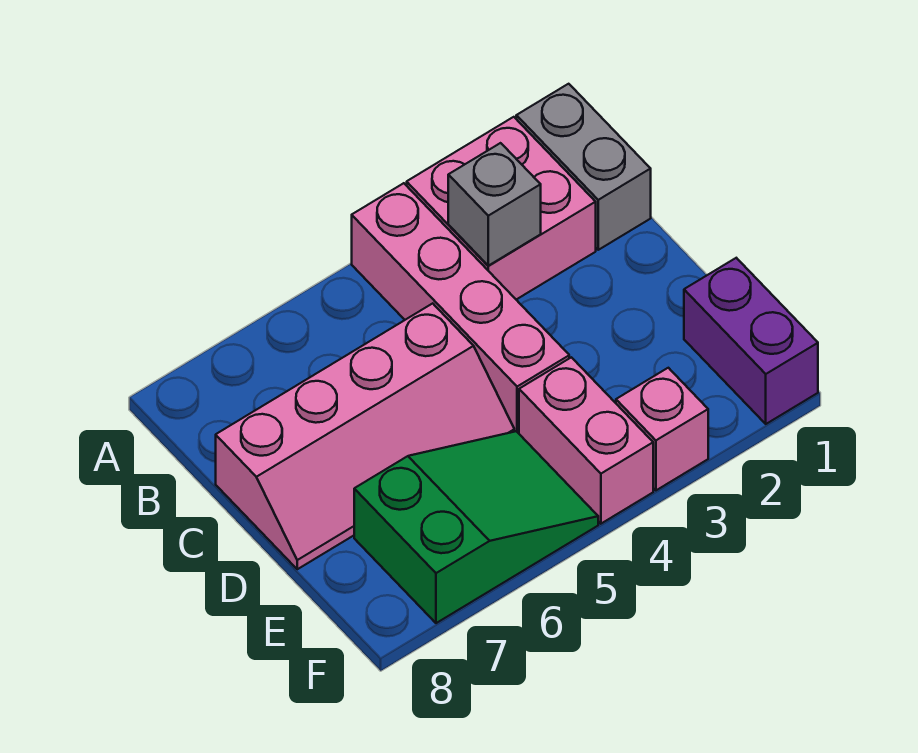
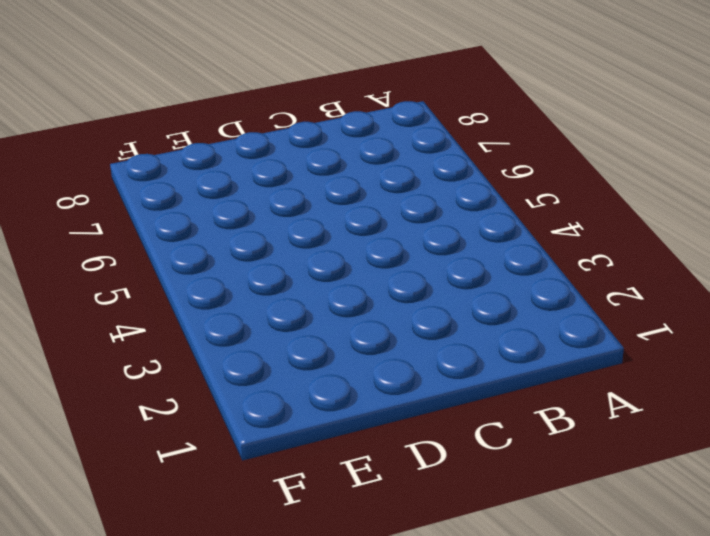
none -> grey brick A1:B1 level 1
none -> pink brick A2:B3 level 1

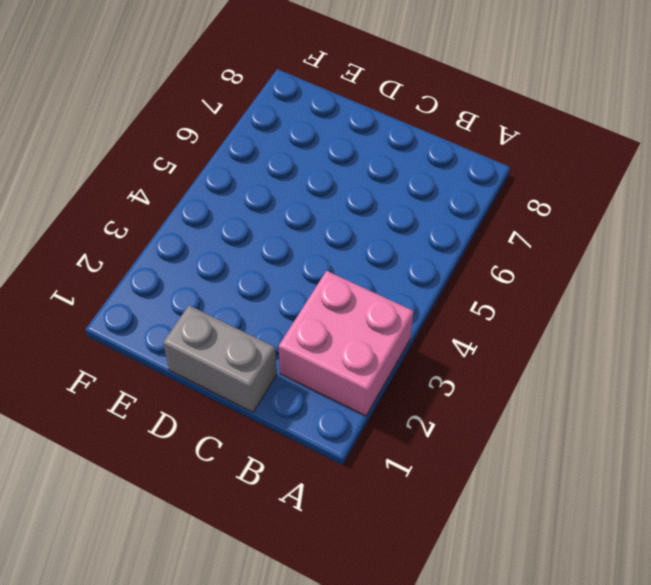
grey brick C1:D1 level 1 -> grey brick A1:B1 level 1
none -> pink brick A4:D4 level 1
none -> pink slope C5:D8 level 1 top C

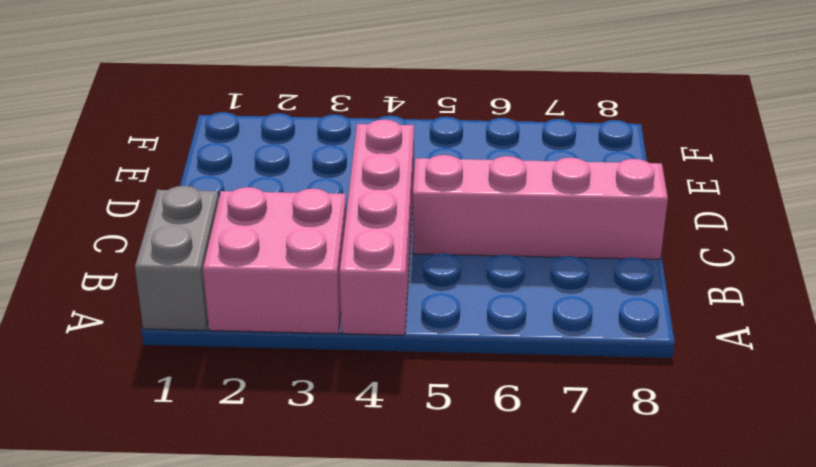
none -> purple brick E1:F1 level 1
none -> pink brick E4:F4 level 1

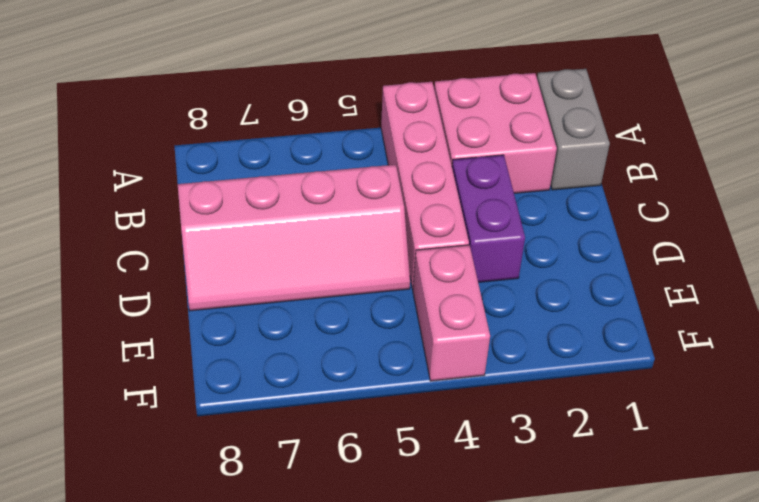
purple brick C3:D3 level 1 -> purple brick E1:F1 level 1
none -> green slope E5:F7 level 1 top 7
none -> pink brick F3 level 1

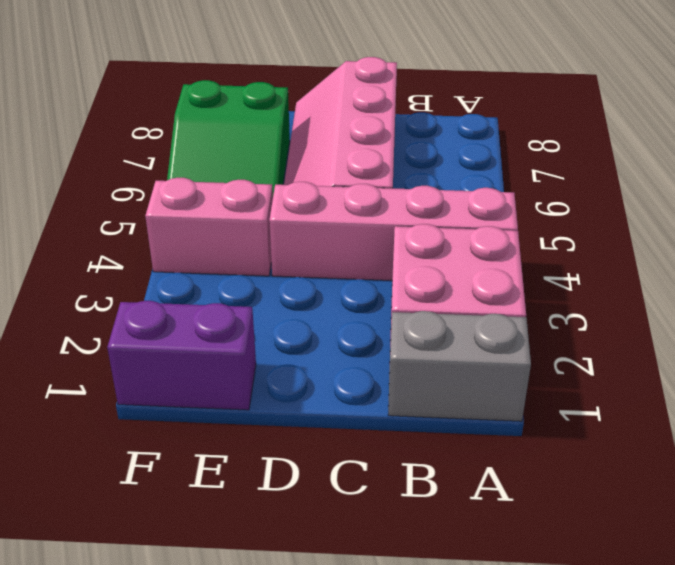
none -> pink brick F3 level 1
none -> grey brick B3 level 2

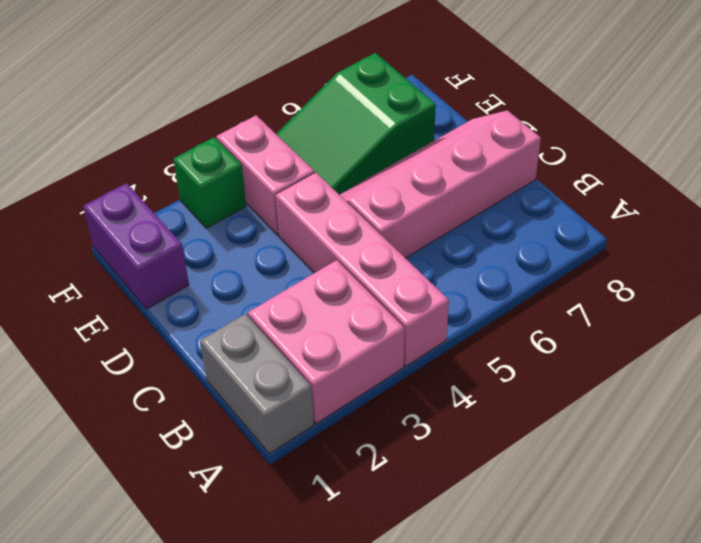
green brick F3 level 1 -> pink brick F3 level 1
none -> grey brick B3 level 2

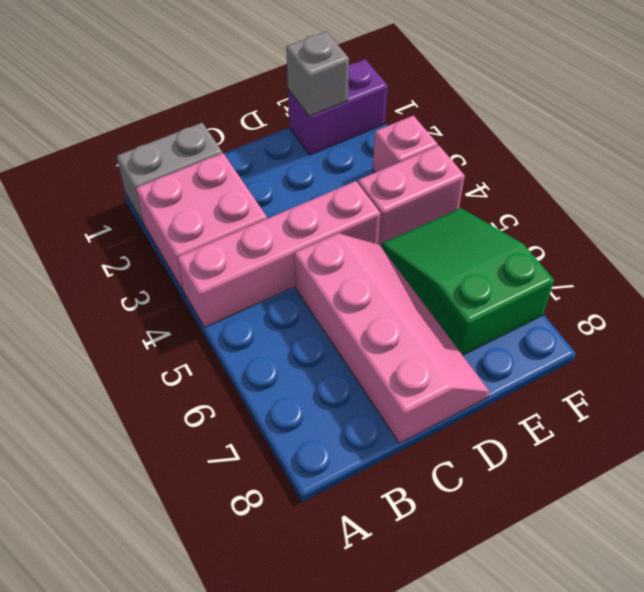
grey brick E1 level 2 -> grey brick B3 level 2

